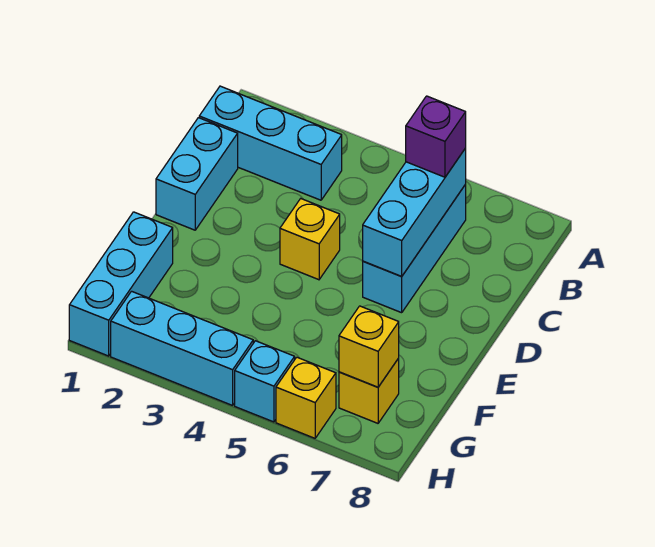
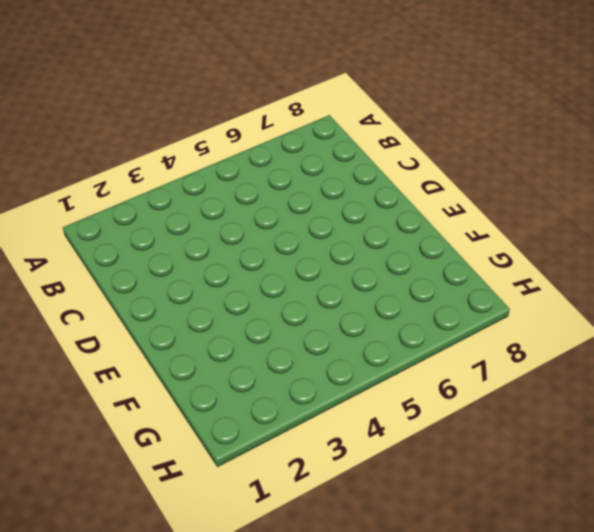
none -> cyan brick B1:B3 level 1
none -> cyan brick B6:D6 level 1
none -> cyan brick C1:D1 level 1

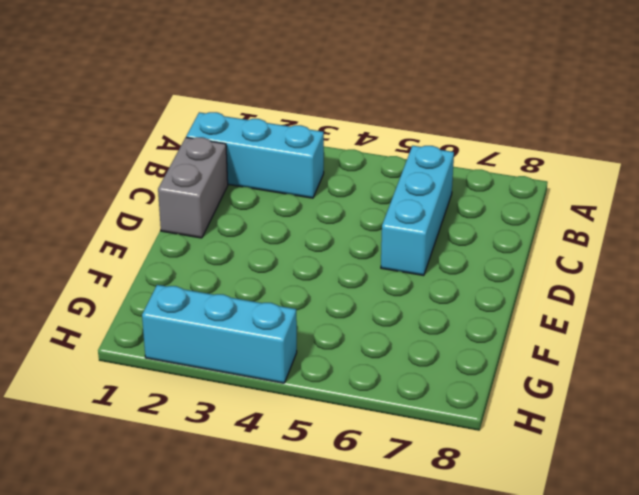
grey brick C1:D1 level 1 -> cyan brick C1:D1 level 1
none -> yellow brick D4 level 1
none -> cyan brick F1:H1 level 1
none -> yellow brick G7 level 1

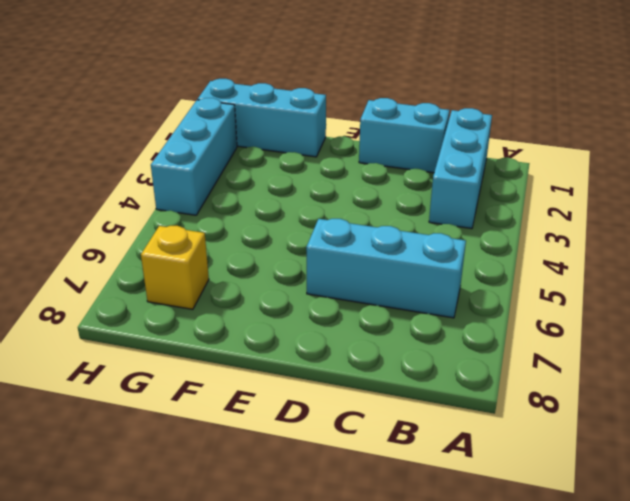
none -> yellow brick D4 level 1
none -> cyan brick H5 level 1
none -> yellow brick H6 level 1

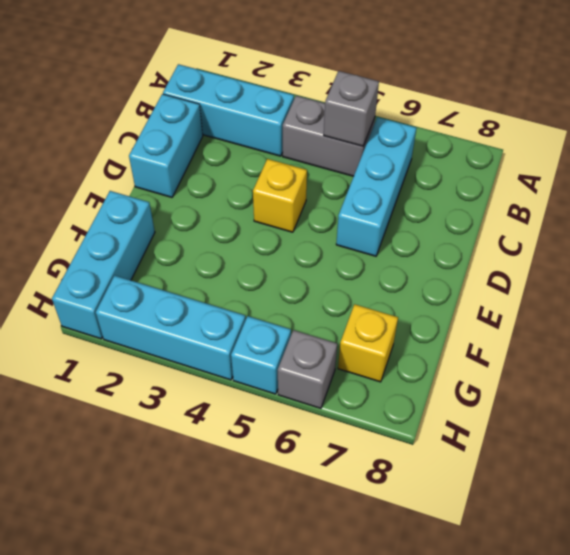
grey brick B4:B5 level 1 -> none
grey brick B5 level 2 -> none
grey brick H6 level 1 -> yellow brick H6 level 1
none -> cyan brick B6:D6 level 2
none -> yellow brick G7 level 2
none -> purple brick B6 level 3

